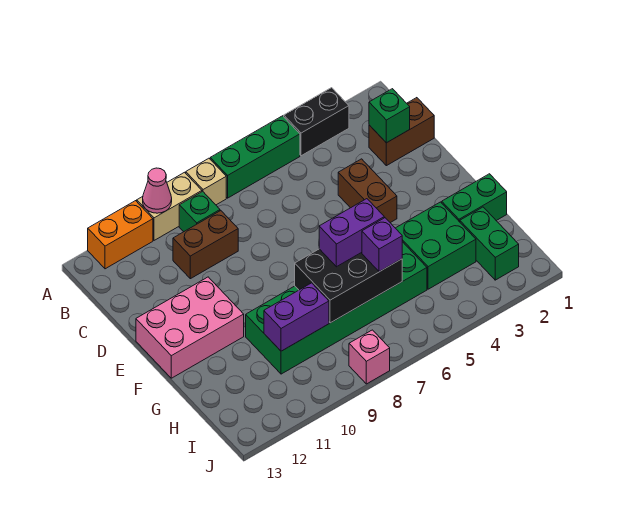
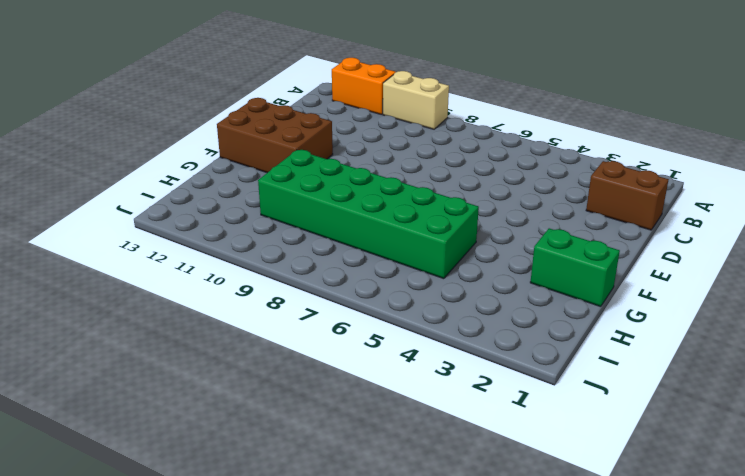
brown brick E11:F13 level 1 -> pink brick E11:F13 level 1
none -> black brick A3:A4 level 1
none -> green brick A5:A7 level 1
none -> tan brick A8 level 1

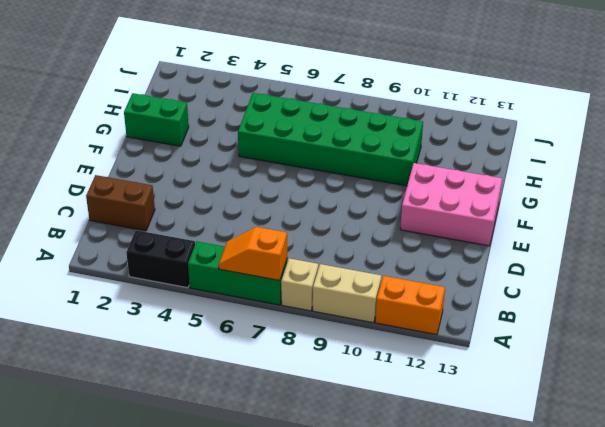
orange slope A6:A7 level 2 top 7 -> none
none -> green brick B9 level 1
none -> brown brick C9:C10 level 1
none -> brown brick D4:E4 level 1

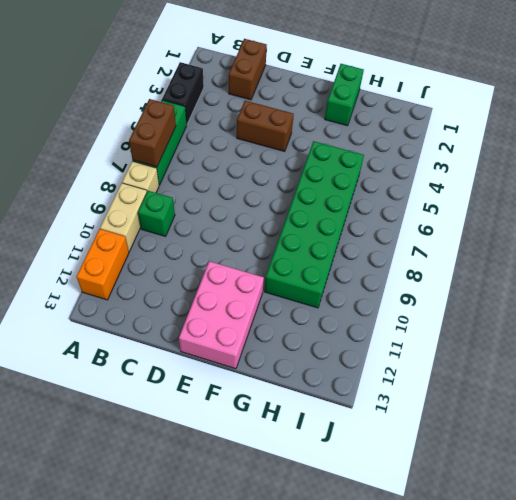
brown brick A6:A7 level 2 -> brown brick C9:C10 level 1
none -> green brick G3:H4 level 1
none -> green brick H2:I2 level 1
none -> pink brick J8 level 1

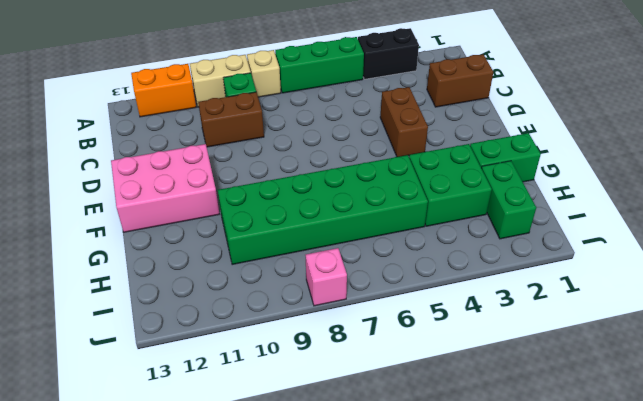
none -> pink cone A10 level 2
none -> green brick C2 level 2
none -> black brick G6:H8 level 2

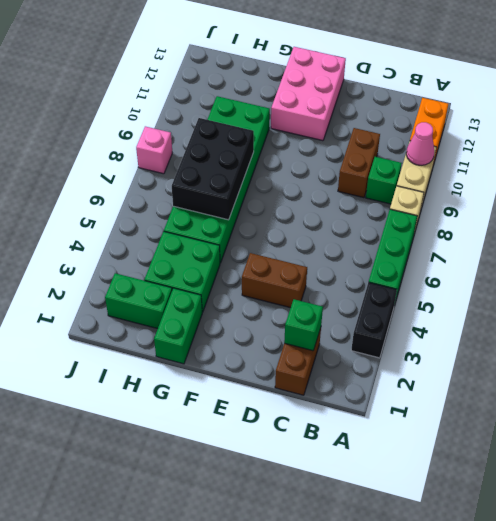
none -> purple brick H9:H10 level 2
none -> purple brick G6:G7 level 3
none -> purple brick H6 level 3

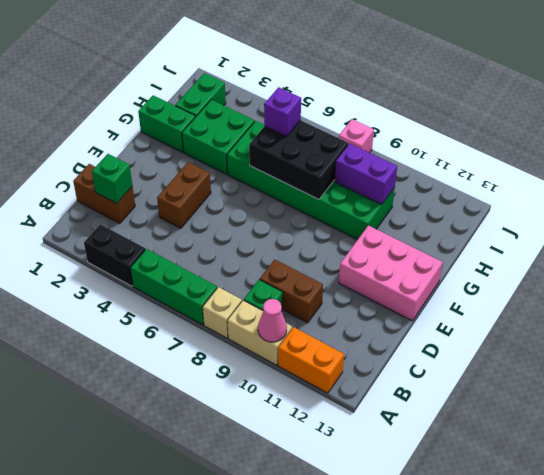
none -> purple brick G6:G7 level 3

